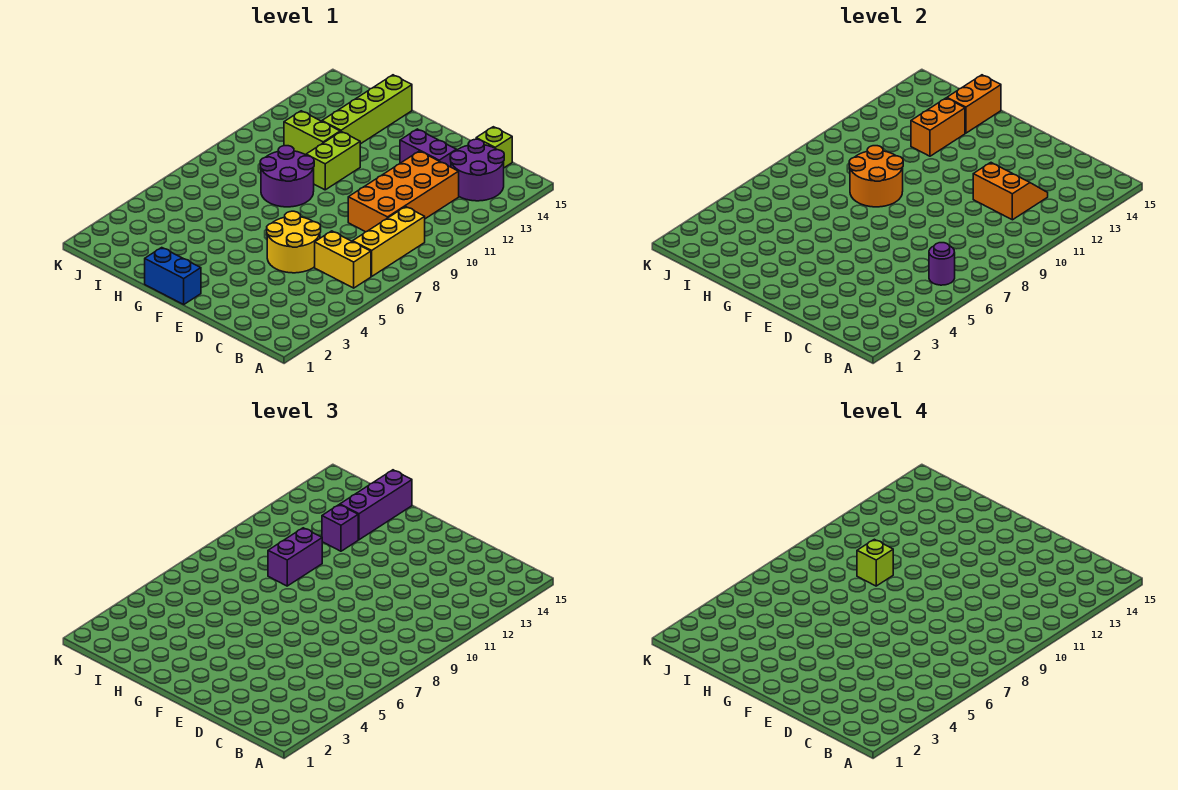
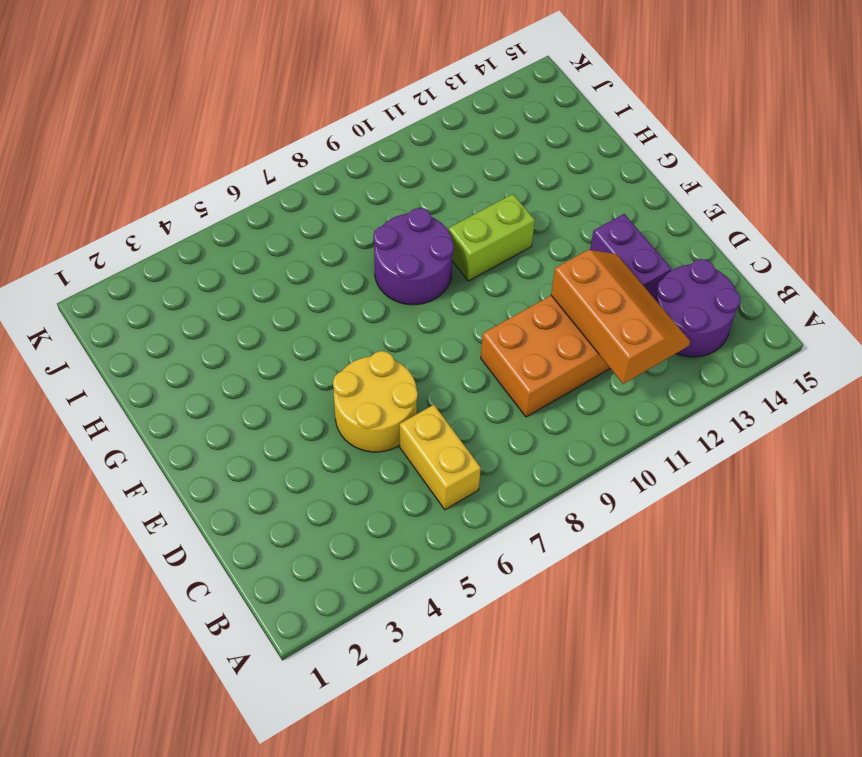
orange slope B11:D12 level 2 top 11 -> orange slope C11:D12 level 2 top 11
none -> yellow brick B7:B9 level 1
none -> lime brick C15 level 1
none -> blue brick F1:G1 level 1

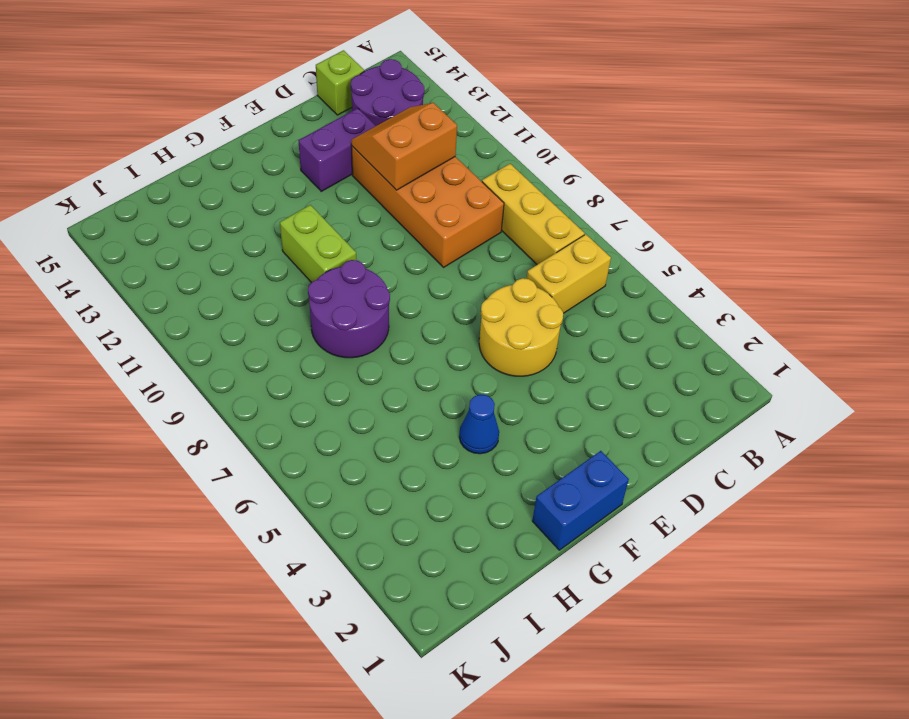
blue cone G4 level 1 -> none
none -> lime brick H11:I11 level 1
none -> lime brick H12:H15 level 1
none -> purple round brick B6 level 2

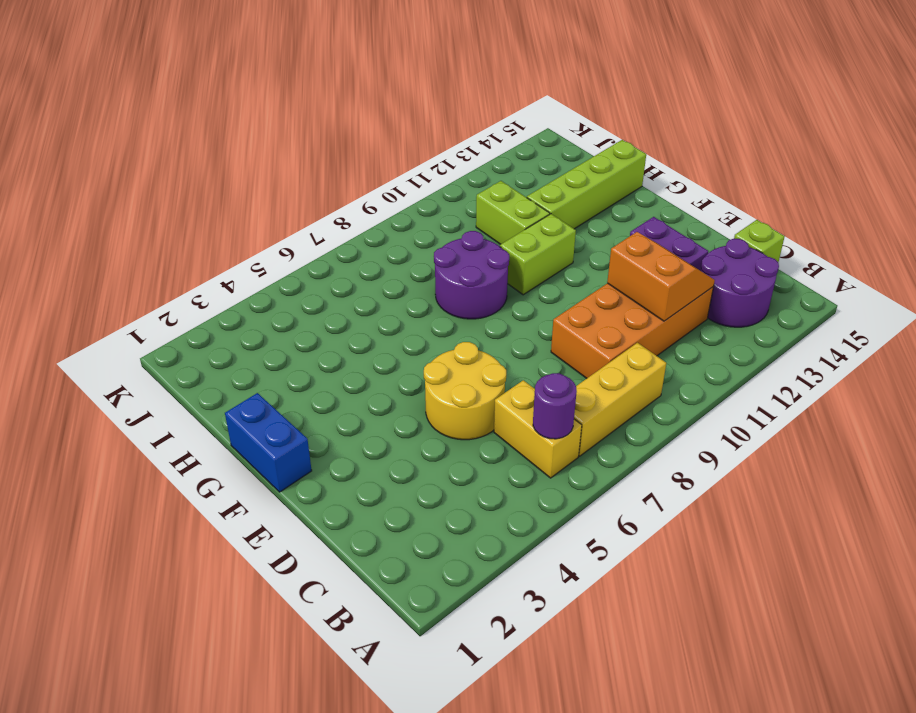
none -> orange round brick G8:H9 level 2
none -> orange brick H12:H13 level 2
none -> orange brick H14:H15 level 2

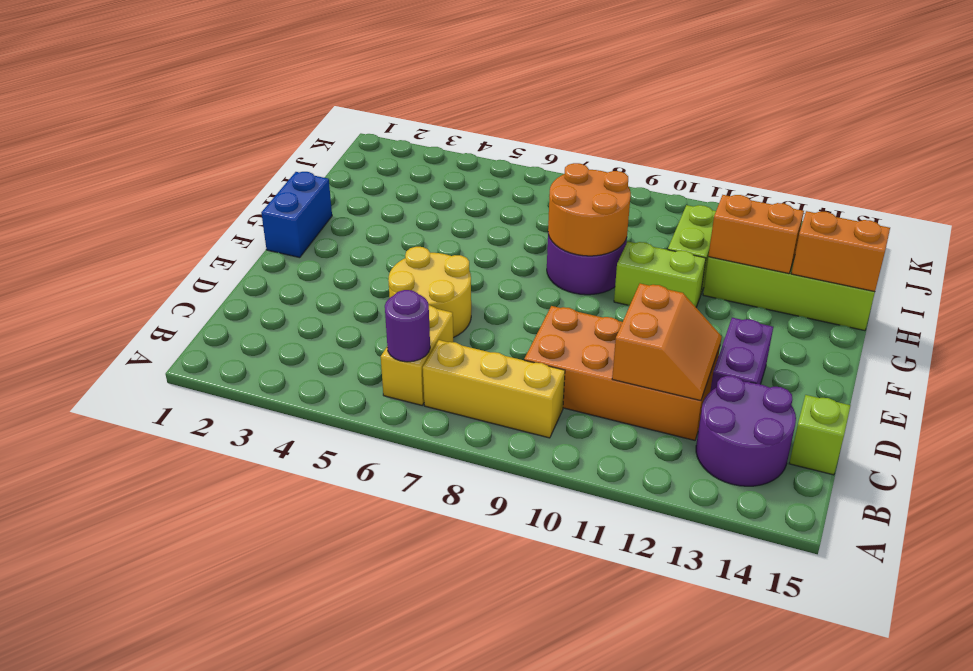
none -> purple brick H9:H10 level 3
none -> purple brick H12 level 3
none -> purple brick H13:H15 level 3

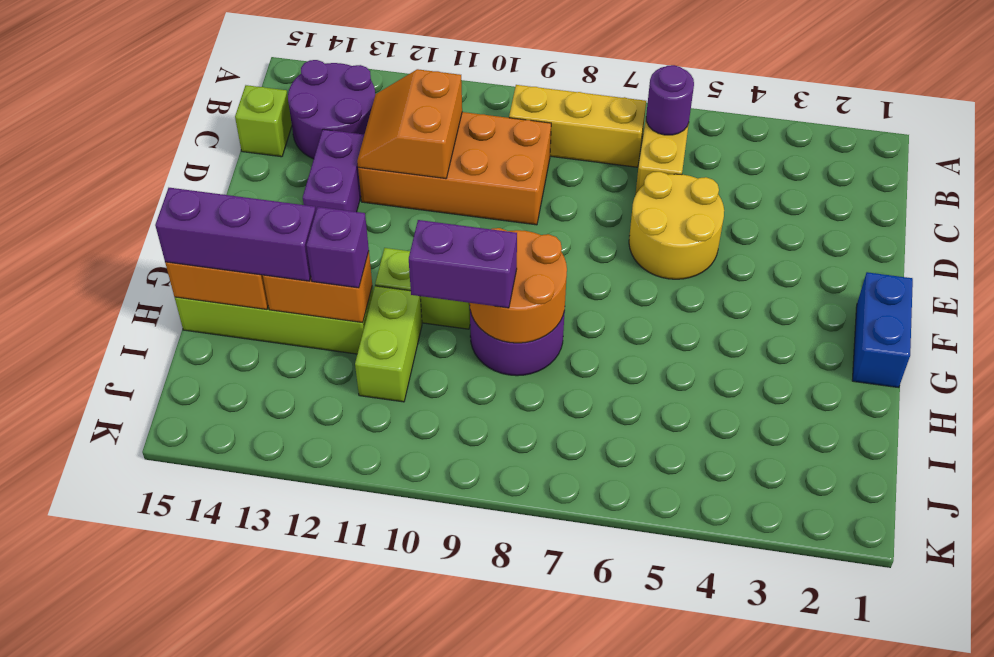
none -> lime brick H9 level 4

